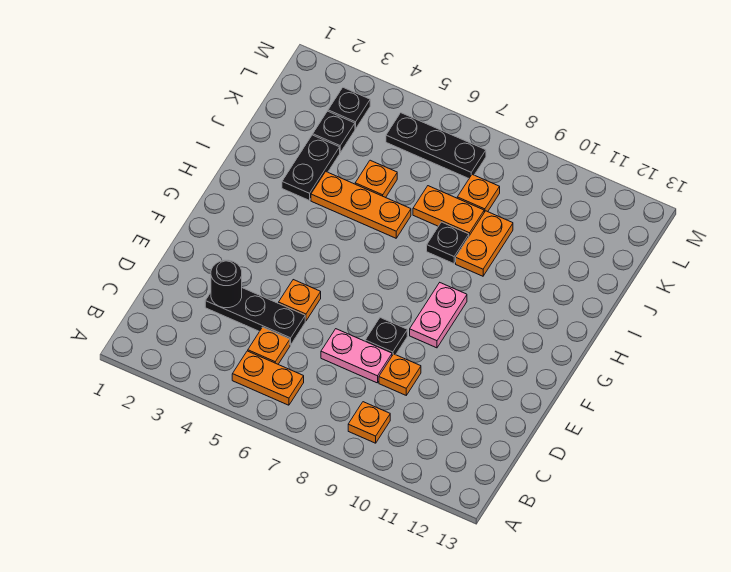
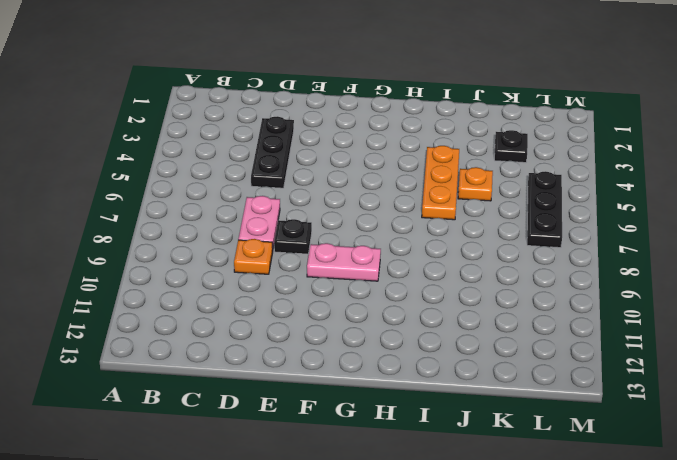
none -> orange plate B5:B6 level 1
none -> orange plate B9 level 1
none -> orange plate C5 level 1

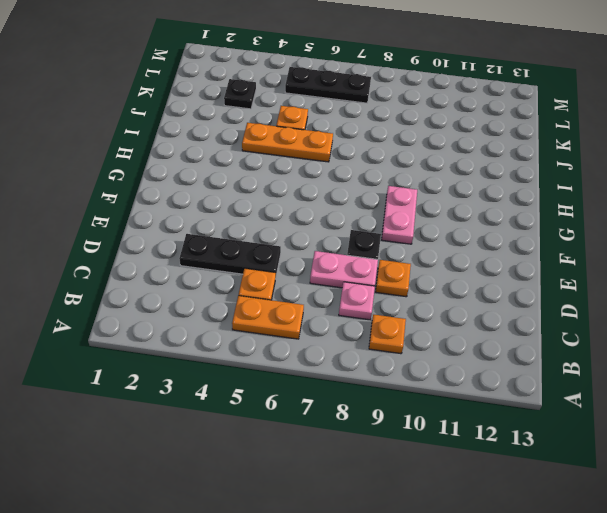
pink plate C8 level 1 -> none
none -> orange plate E5 level 1
none -> black plate I3:J3 level 1
none -> black plate I8 level 1

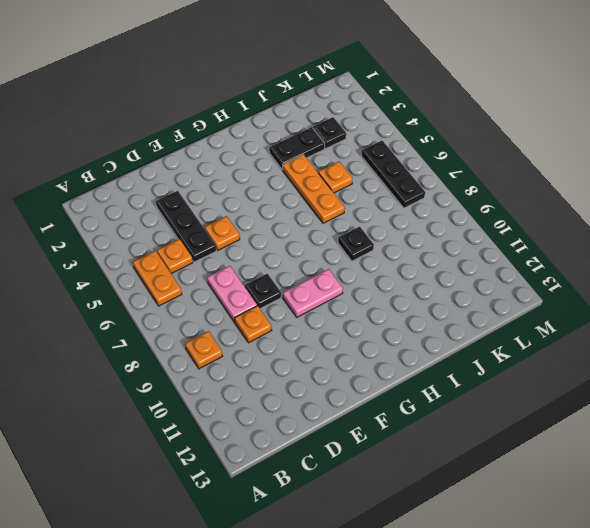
none -> orange plate I9:J9 level 1
none -> orange plate J7:J8 level 1
none -> orange plate K8 level 1

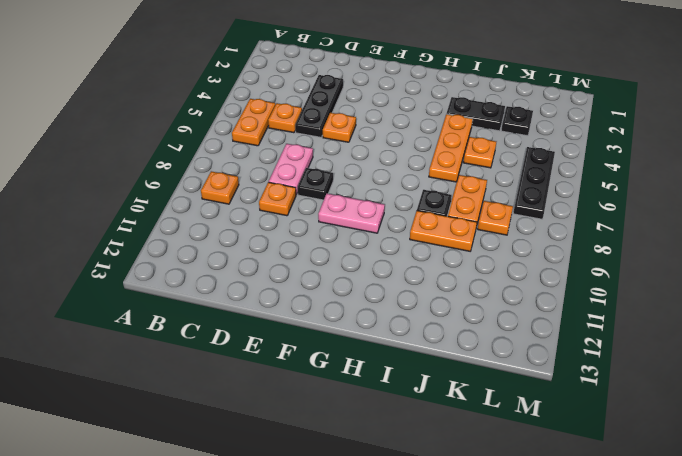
none -> black plate L3 level 1
none -> black round brick D3 level 2

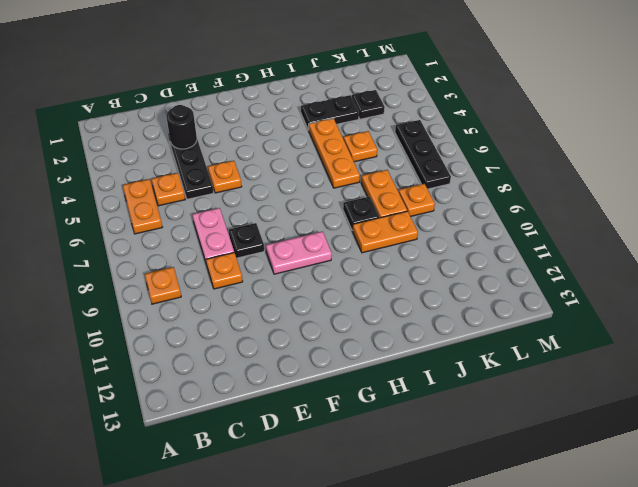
none -> black plate L3 level 1

